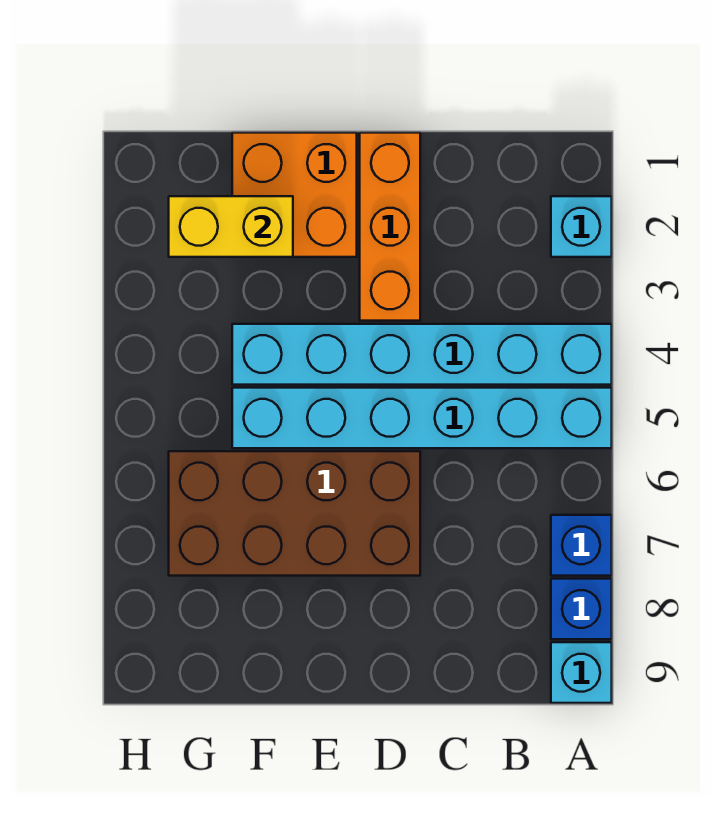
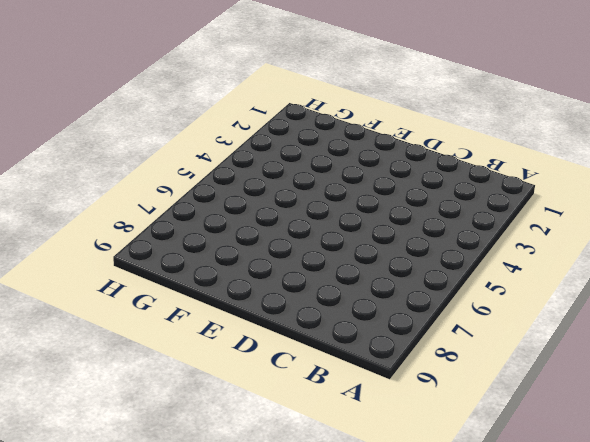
none -> cyan brick A2 level 1
none -> cyan brick A4:F4 level 1

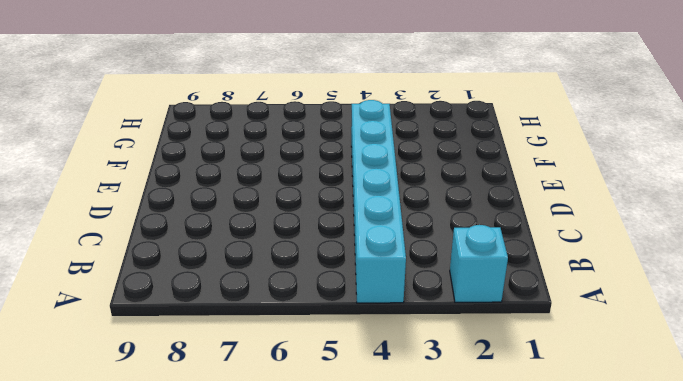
none -> cyan brick A5:F5 level 1
none -> blue brick A7 level 1

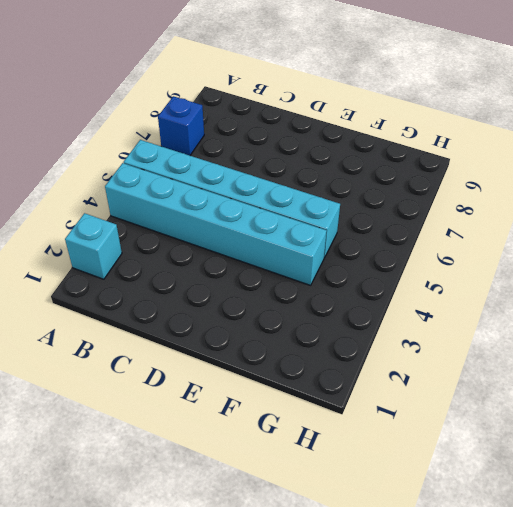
none -> blue brick A8 level 1
none -> cyan brick A9 level 1

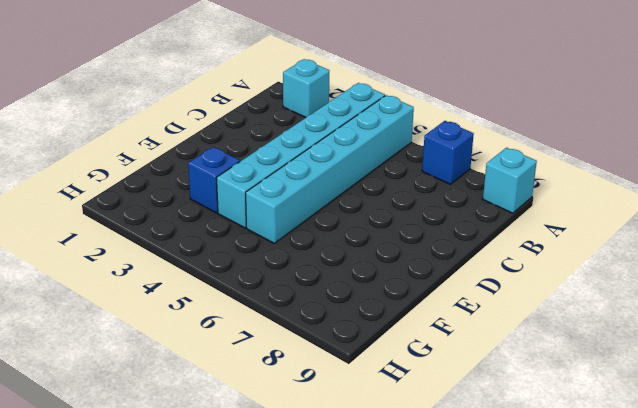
blue brick F3 level 1 -> blue brick A8 level 1
none -> orange brick D1:D3 level 1
none -> brown brick D6:G7 level 1

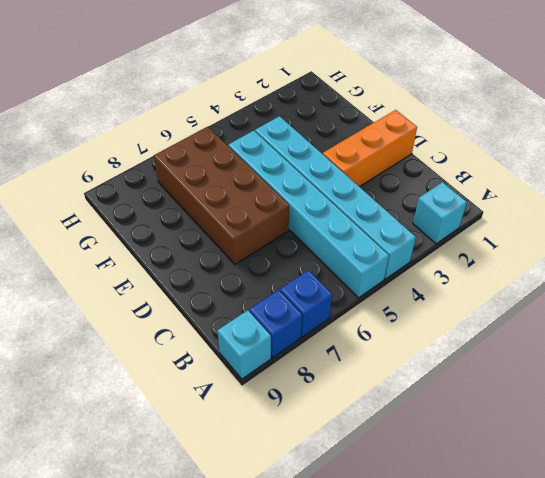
none -> orange brick E1:F2 level 1
none -> yellow brick F2:G2 level 2

